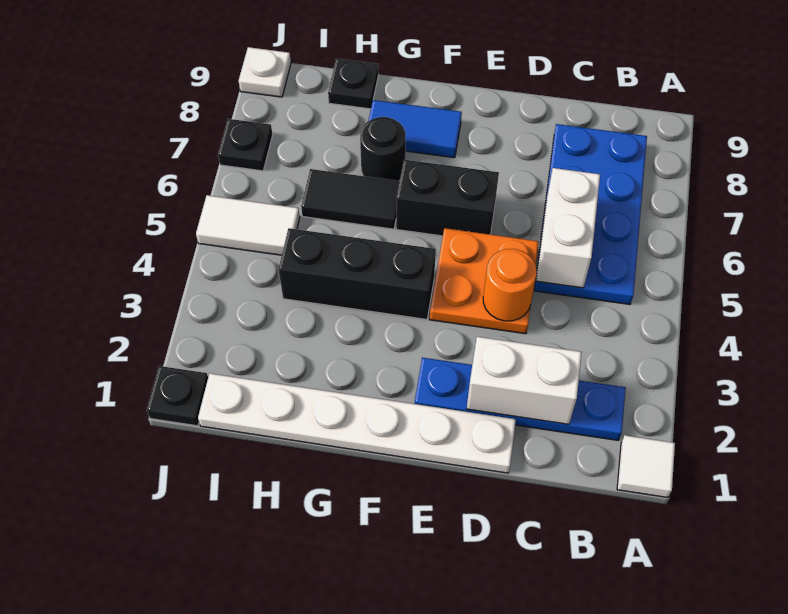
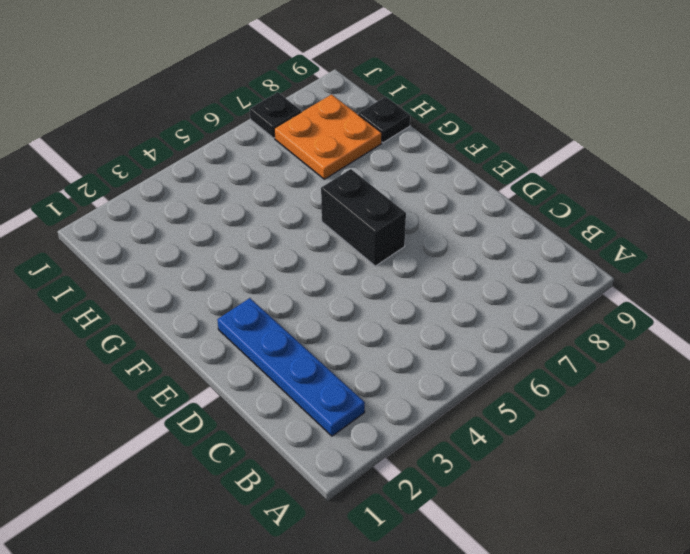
orange plate H7:I8 level 1 -> orange plate D4:E5 level 1
none -> white tile A1 level 1
none -> blue plate B5:C8 level 1
none -> white plate D1:I1 level 1

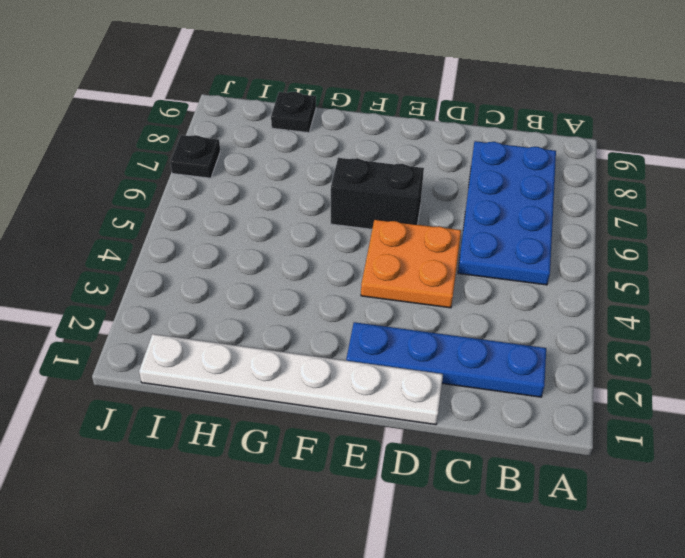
none -> white tile A1 level 1
none -> black brick F4:H4 level 1
none -> blue tile F8:G8 level 1

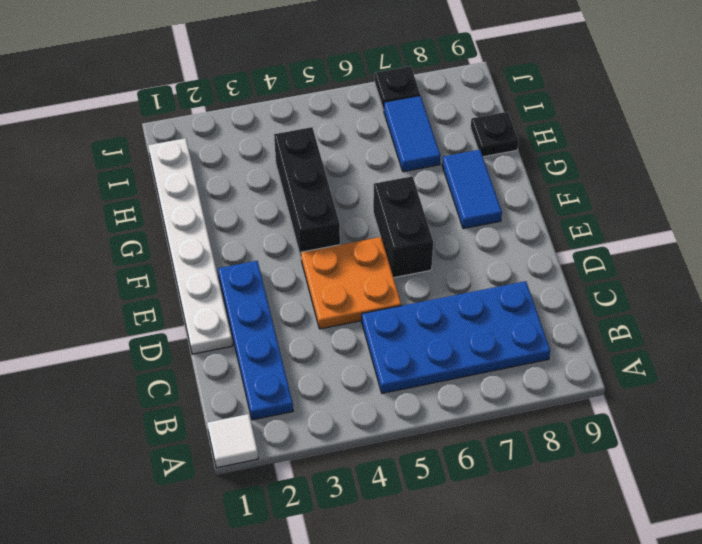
blue tile H7:I7 level 1 -> none
none -> black tile G6:H6 level 1
none -> black round brick G7 level 1
none -> white tile I5:J5 level 1

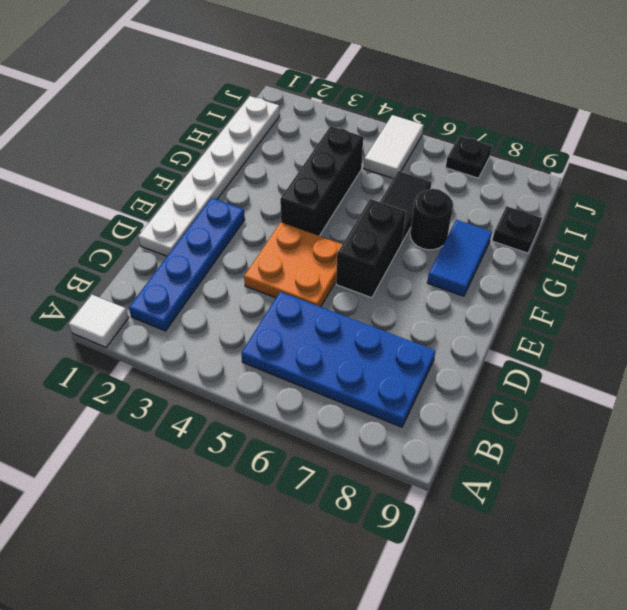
none -> black plate J1 level 1
none -> white plate J9 level 1
none -> white brick C2:D2 level 2

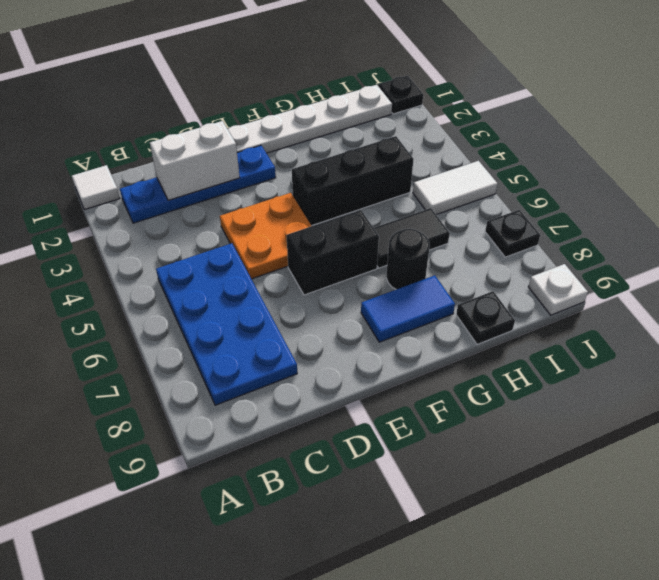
none -> white brick C5:C6 level 2
none -> orange round brick D4 level 2

